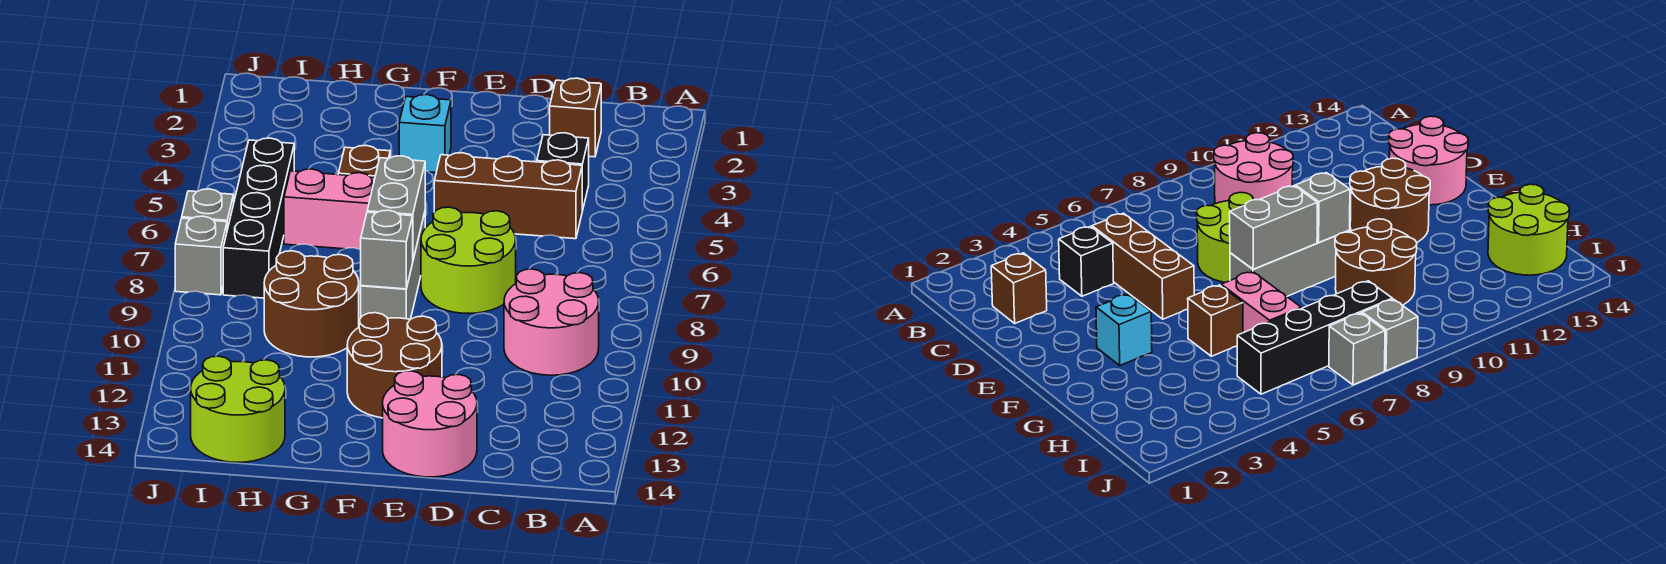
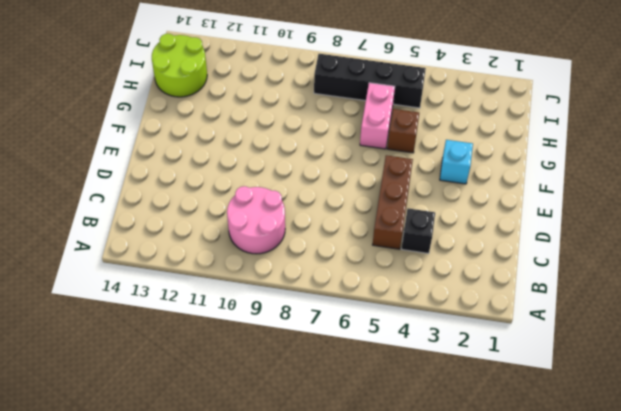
none -> brown brick C2 level 1
none -> lime round brick D7:E8 level 1
none -> pink round brick D13:E14 level 1

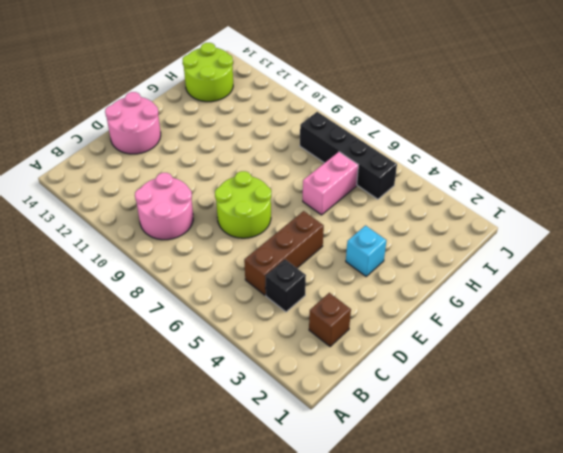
none -> brown round brick E11:F12 level 1
none -> grey brick F7:F9 level 1
none -> brown brick G5 level 1

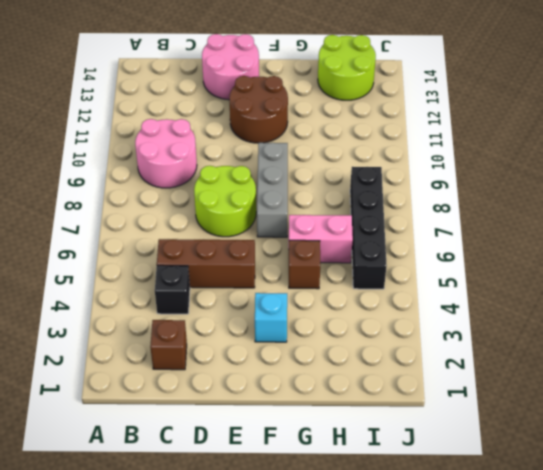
none -> brown round brick G9:H10 level 1
none -> grey brick J7 level 1
none -> grey brick J8 level 1

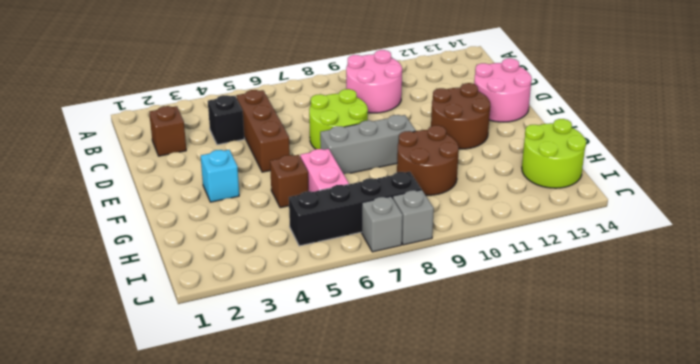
none -> grey brick F7:F8 level 2
none -> grey brick F9 level 2

